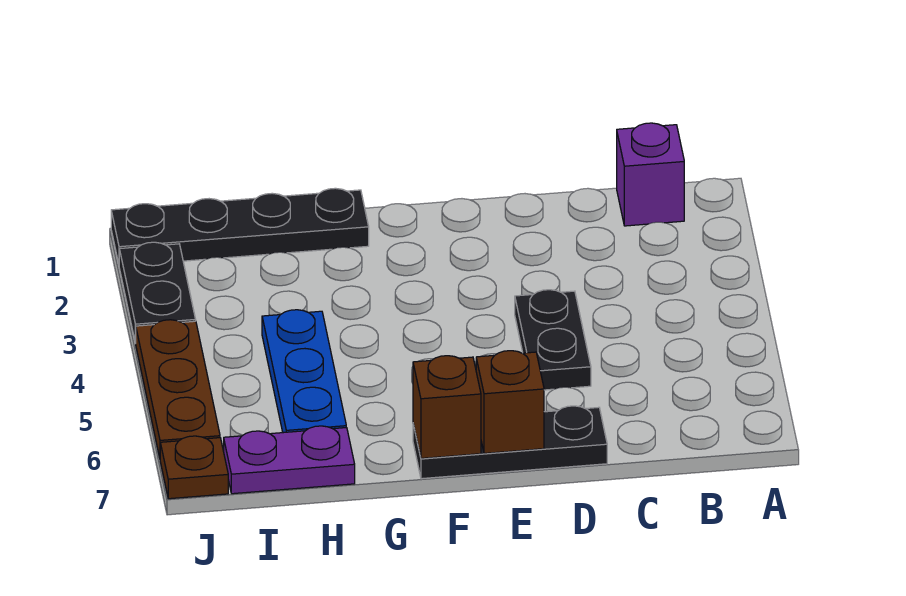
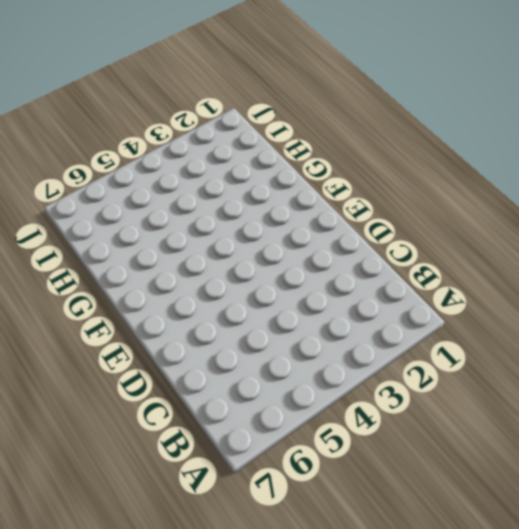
none -> purple brick B1 level 1
none -> black plate D4:D5 level 1

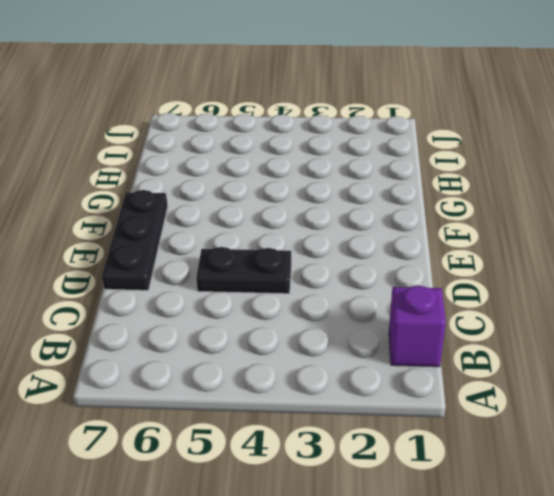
none -> black plate G1:J1 level 1
none -> blue plate H4:H6 level 1

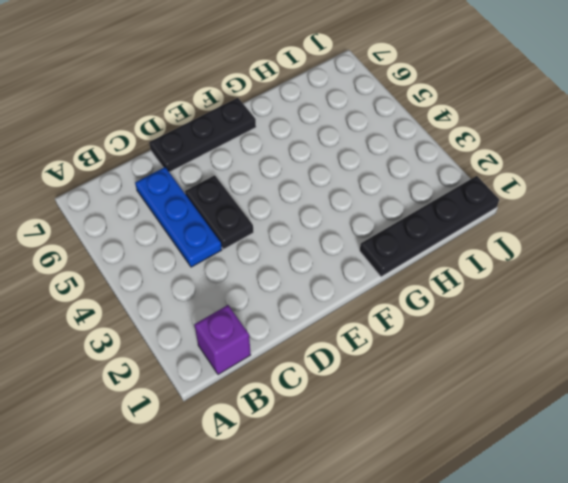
blue plate C4:C6 level 1 -> blue plate H4:H6 level 1
none -> purple plate H7:I7 level 1
none -> black plate J2:J3 level 1

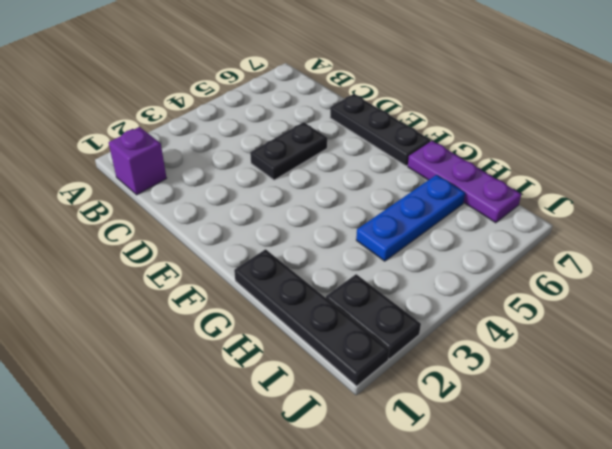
purple plate G7:I7 level 1 -> purple plate H7:I7 level 1
black plate I2:J2 level 1 -> black plate J2:J3 level 1
none -> brown plate J4:J6 level 1
none -> brown plate J7 level 1

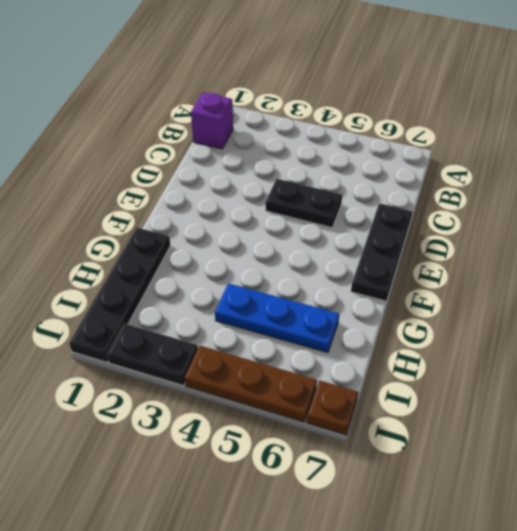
none -> purple plate H7:I7 level 1
none -> brown brick E7 level 2

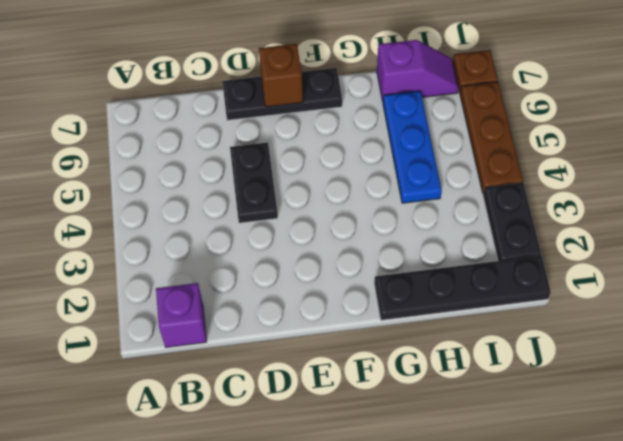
purple slope H7:I7 level 1 top H -> purple plate H7:I7 level 1
none -> brown brick F7 level 2

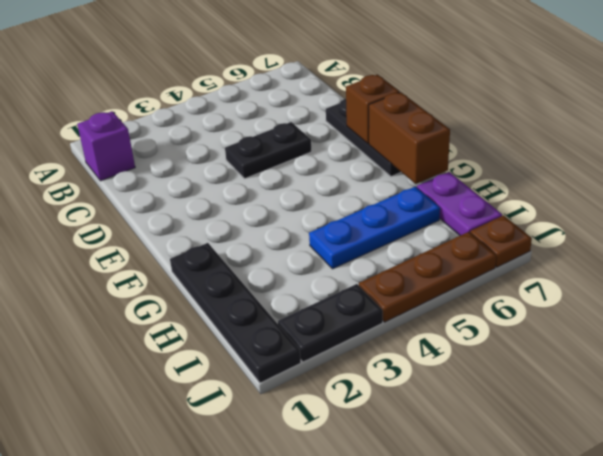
brown brick F7:G7 level 2 -> brown brick F7 level 2

